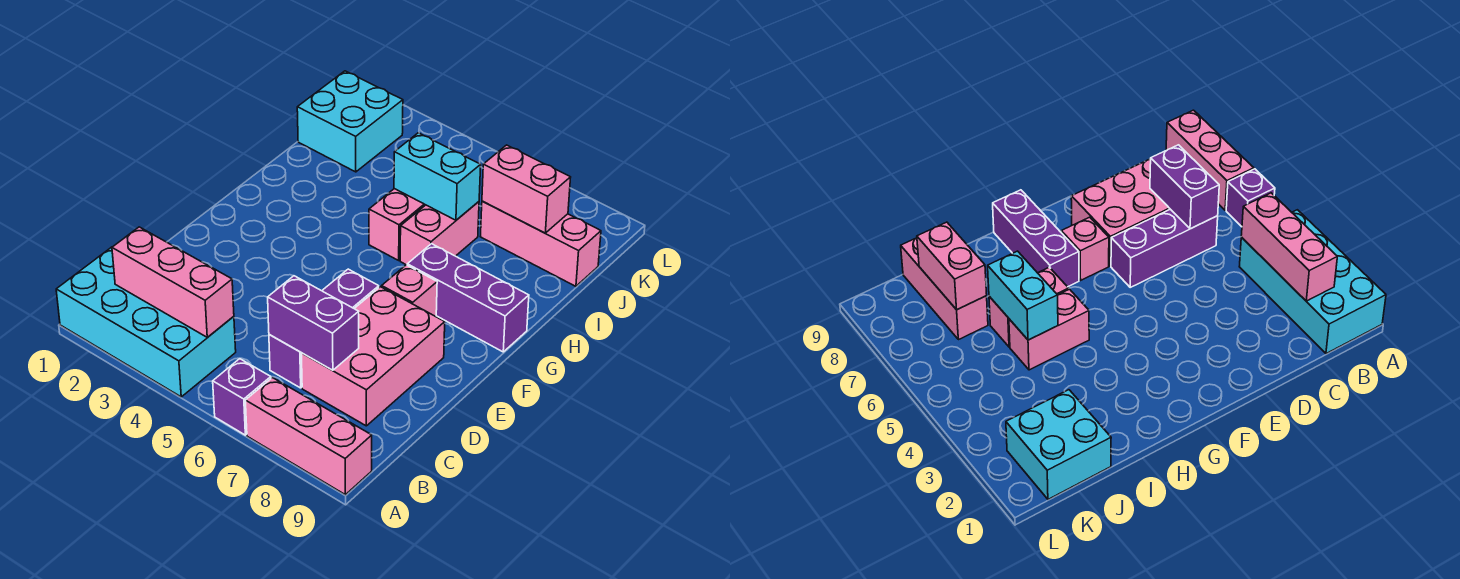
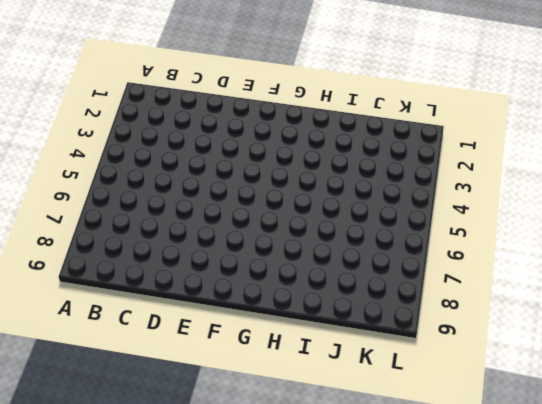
none -> cyan brick A1:B4 level 1
none -> purple brick A6 level 1
none -> pink brick A7:A9 level 1

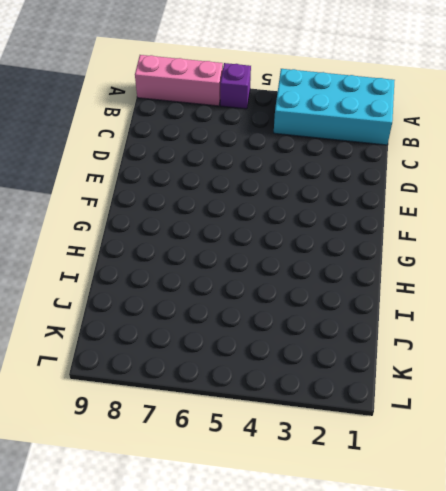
none -> purple brick C6:E6 level 1
none -> pink brick C7:E8 level 1
none -> pink brick F7 level 1

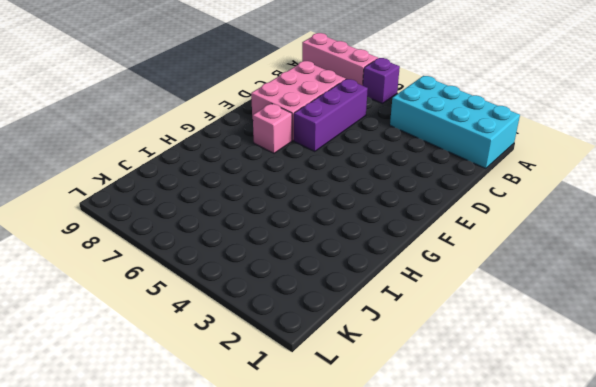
none -> purple brick G7:G9 level 1
none -> pink brick H5:I5 level 1
none -> pink brick H6:I6 level 1

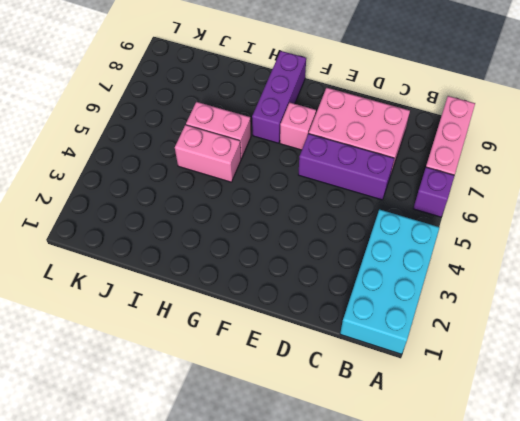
none -> cyan brick J1:K2 level 1
none -> pink brick J7:J9 level 1
none -> pink brick B2:B4 level 2

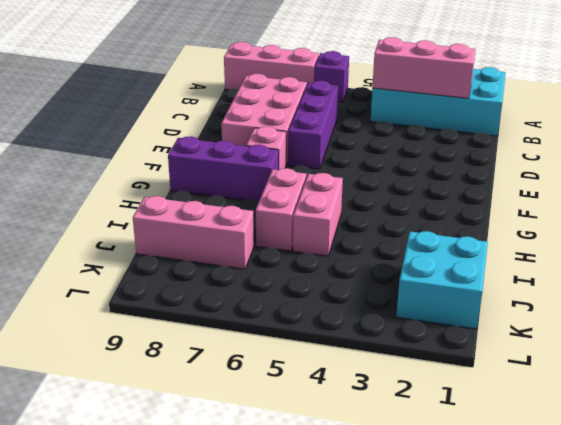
none -> purple brick C6:C7 level 2
none -> cyan brick I5:I6 level 2
none -> pink brick J7:J8 level 2

